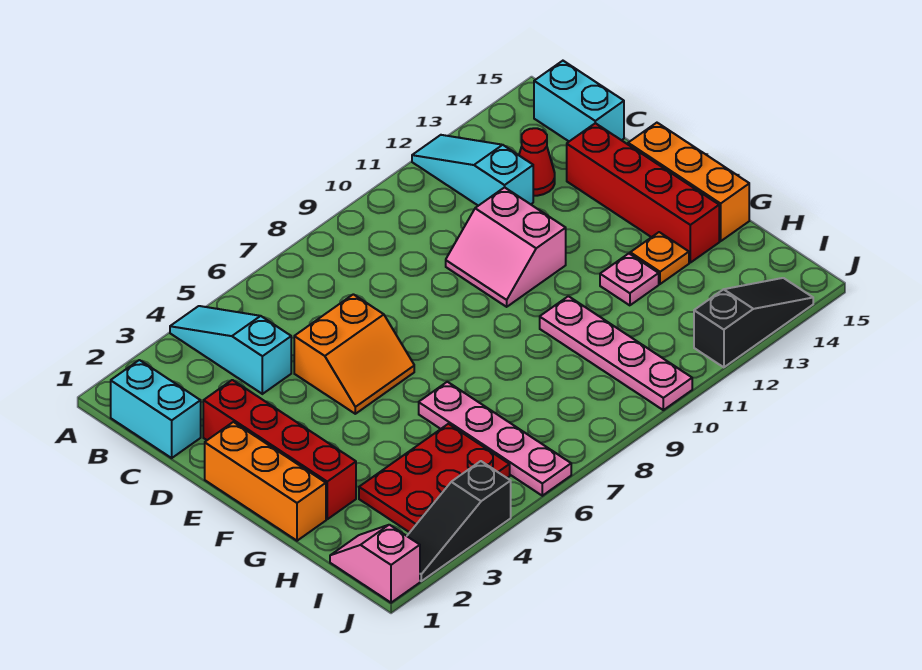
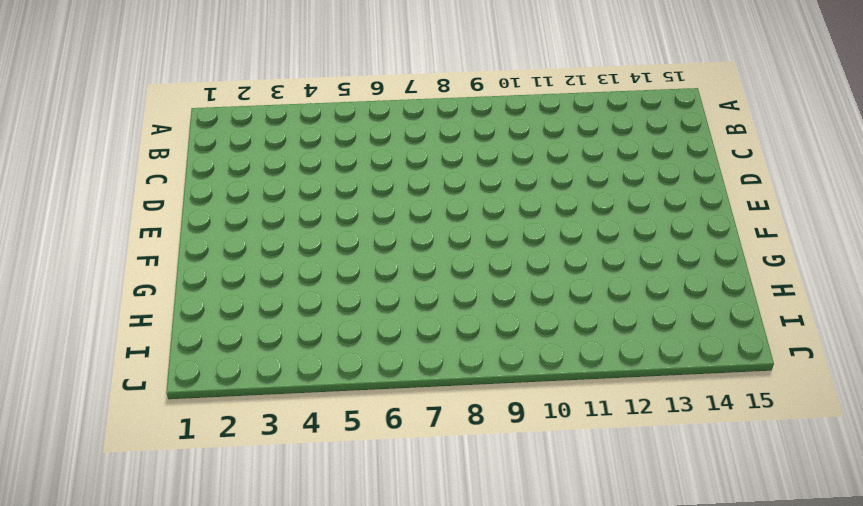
none -> cyan slope A4:C4 level 1 top C
none -> cyan slope A12:C12 level 1 top C
none -> cyan brick B1:C1 level 1

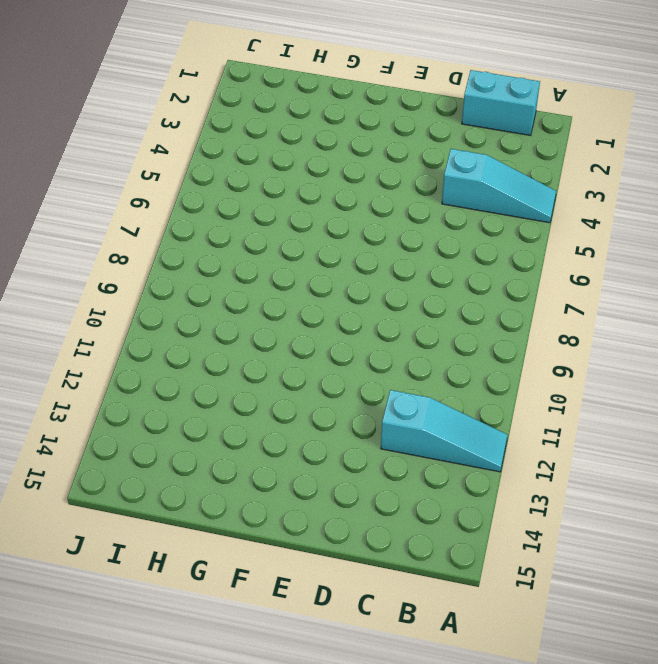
none -> cyan brick B15:C15 level 1
none -> red cone C13 level 1
none -> red brick D2:G2 level 1

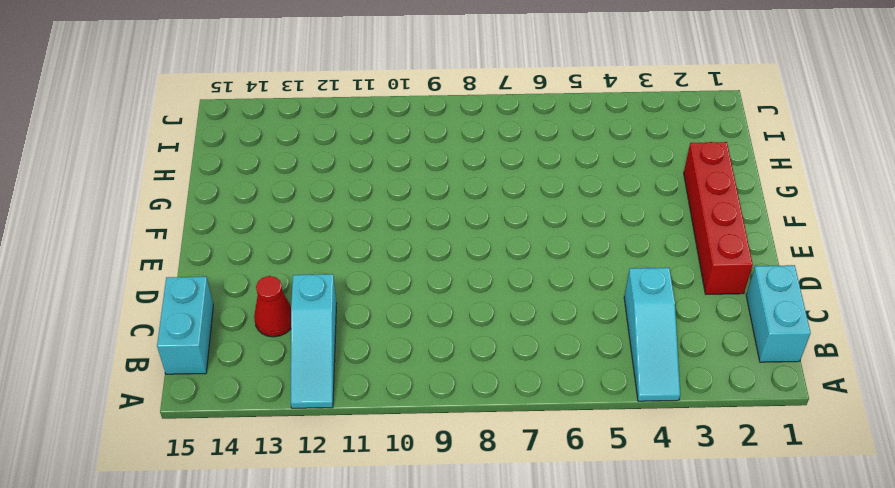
none -> orange slope D5:E6 level 1 top D
none -> pink slope D10:E11 level 1 top 11
none -> red brick D14:G14 level 1

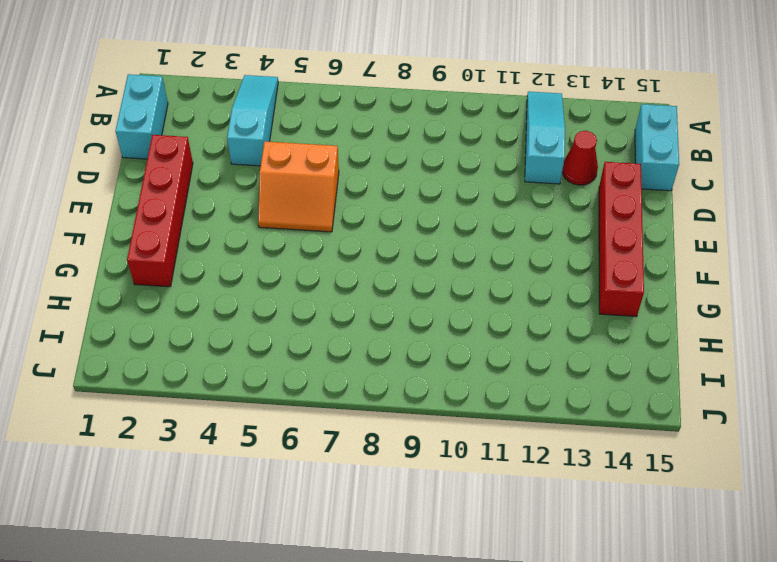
none -> pink slope D10:E11 level 1 top 11
none -> orange brick E1:G1 level 1
none -> orange brick E15:G15 level 1

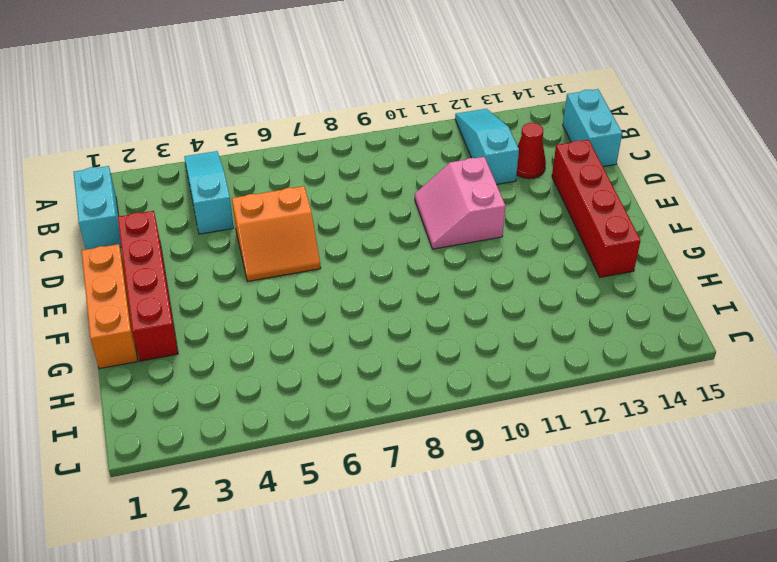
none -> orange brick E15:G15 level 1
none -> pink plate G6:J6 level 1
none -> pink plate G10:J10 level 1

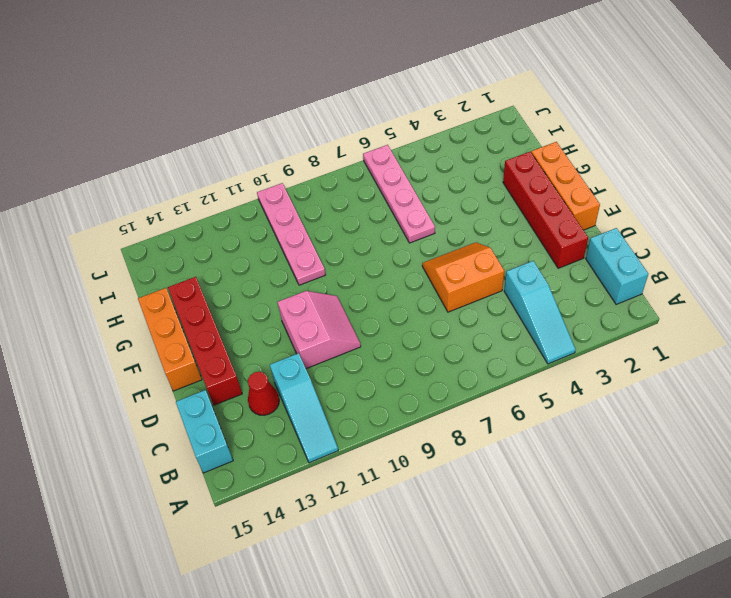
none -> pink plate G12 level 1
none -> orange plate G13 level 1
none -> red plate H3:I5 level 1

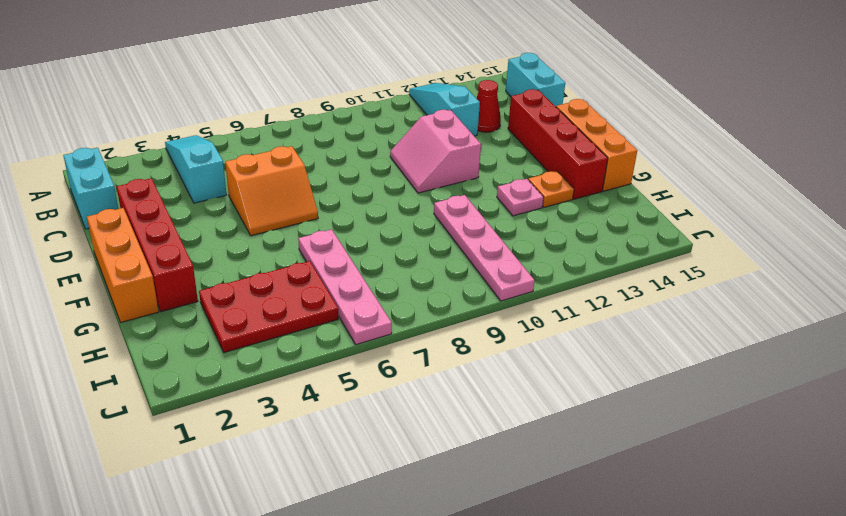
none -> pink slope I1:J1 level 1 top J
none -> black slope J2:J4 level 1 top 4
none -> black slope J12:J14 level 1 top 12

